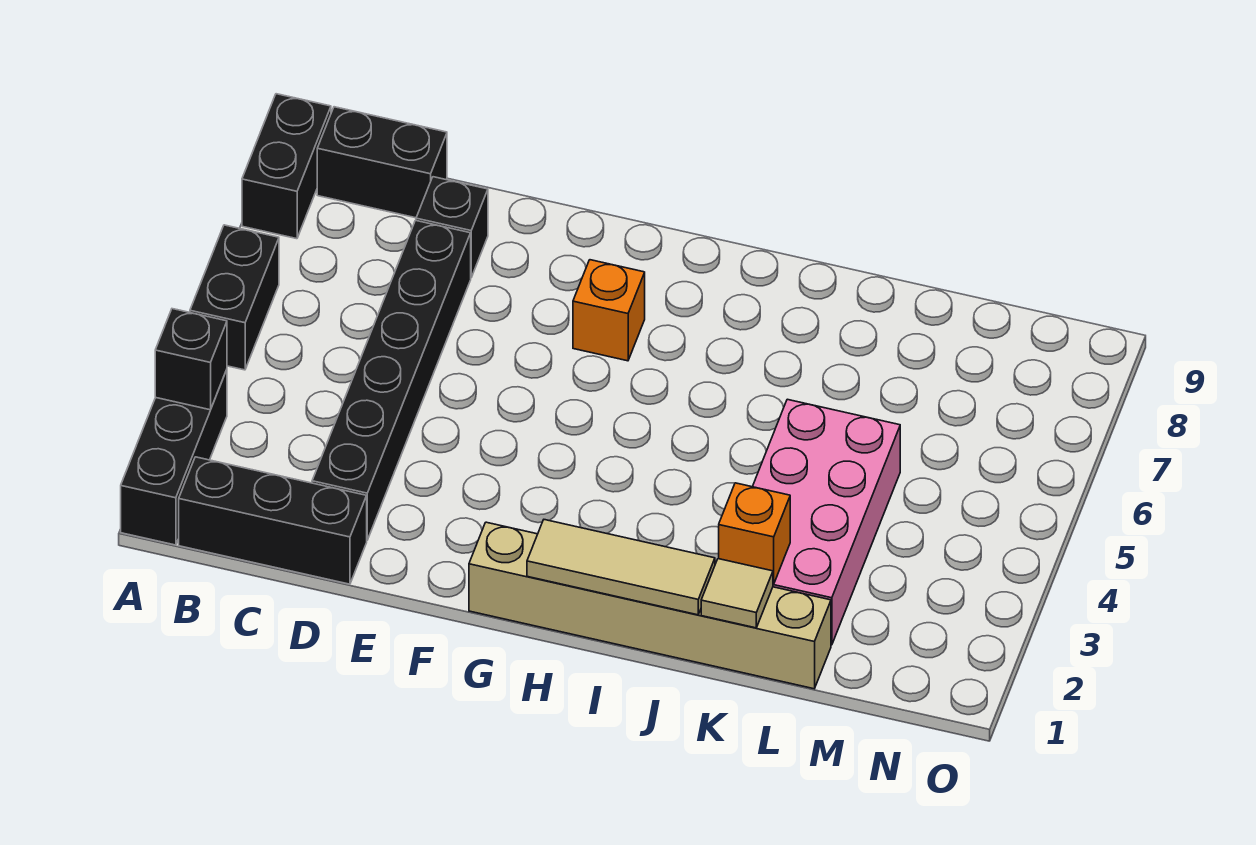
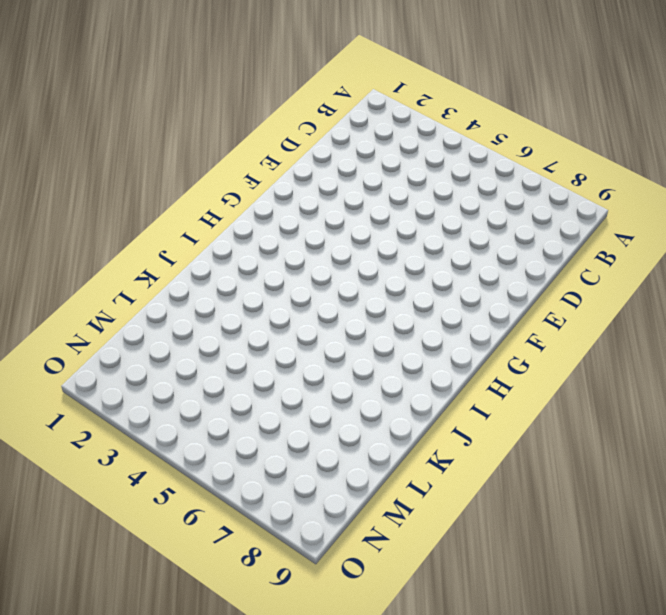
none -> black brick A1:A3 level 1
none -> black brick A5:A6 level 1
none -> black brick A8:A9 level 1

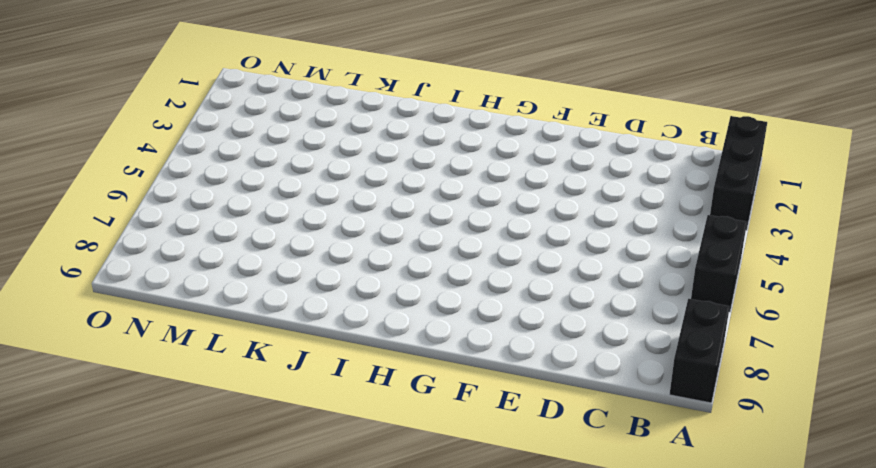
none -> black brick B1:D1 level 1
none -> black brick B9:C9 level 1
none -> black brick D2:D7 level 1

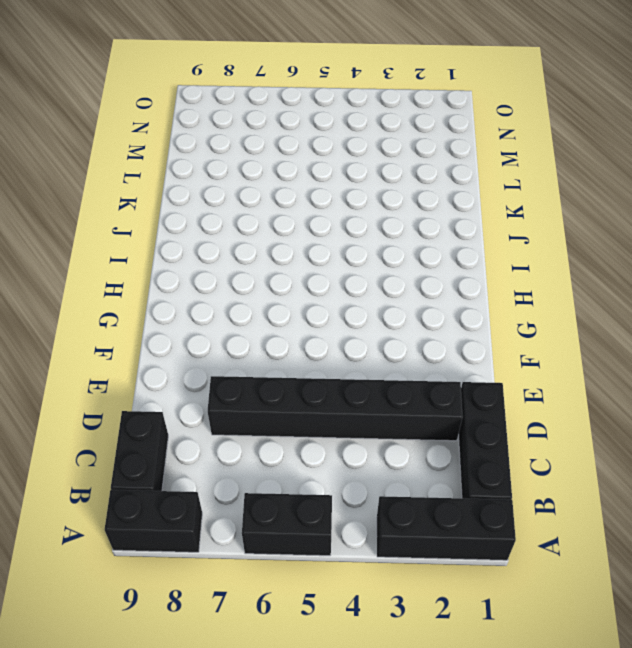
none -> black brick D8 level 1
none -> tan brick G1:L1 level 1
none -> orange brick G7 level 1

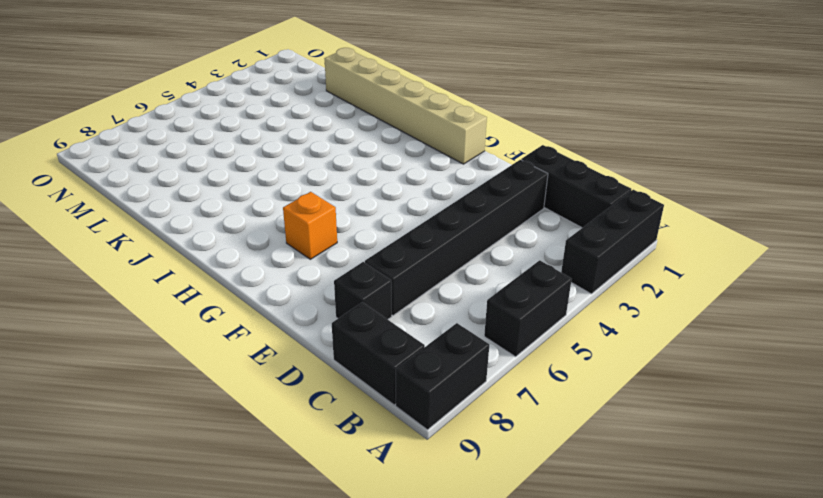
none -> pink brick K2:L5 level 1
none -> black brick A3 level 2
none -> tan tile H1:J1 level 2

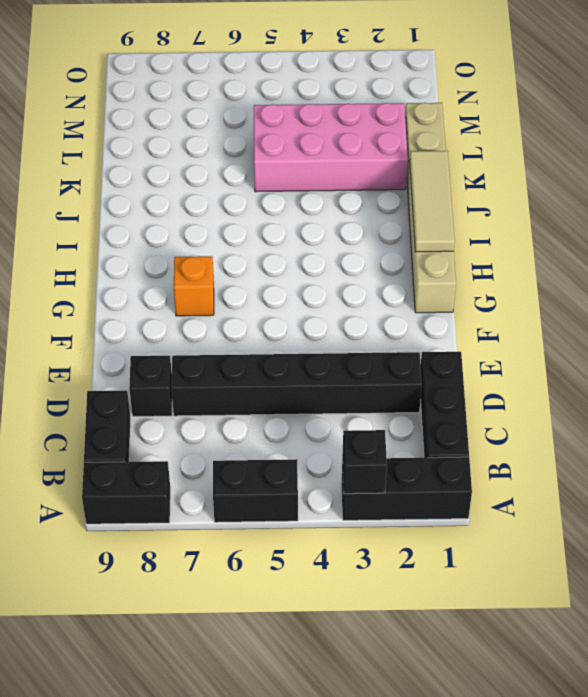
none -> tan tile K1 level 2
none -> orange brick K2 level 2

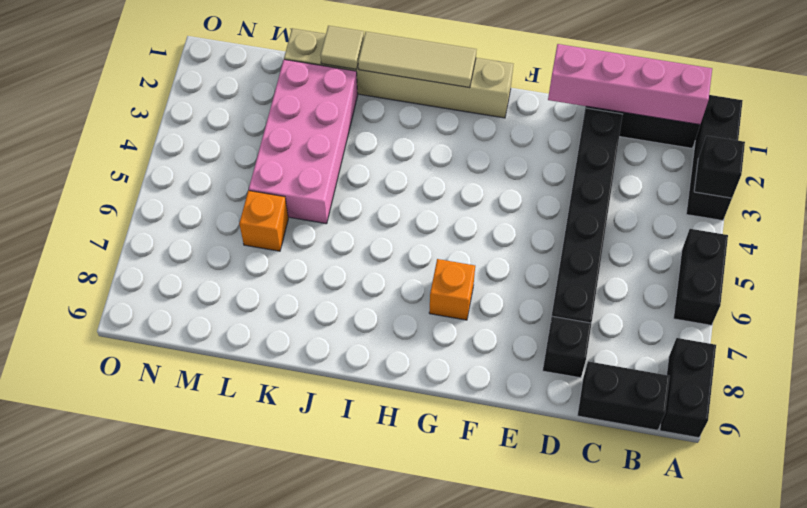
pink brick B1:E1 level 2 -> none
orange brick L6 level 1 -> orange brick K2 level 2

